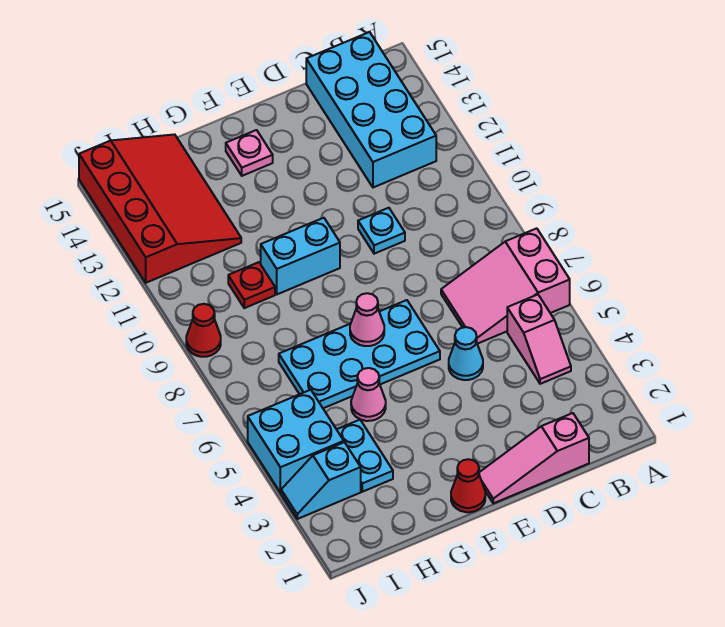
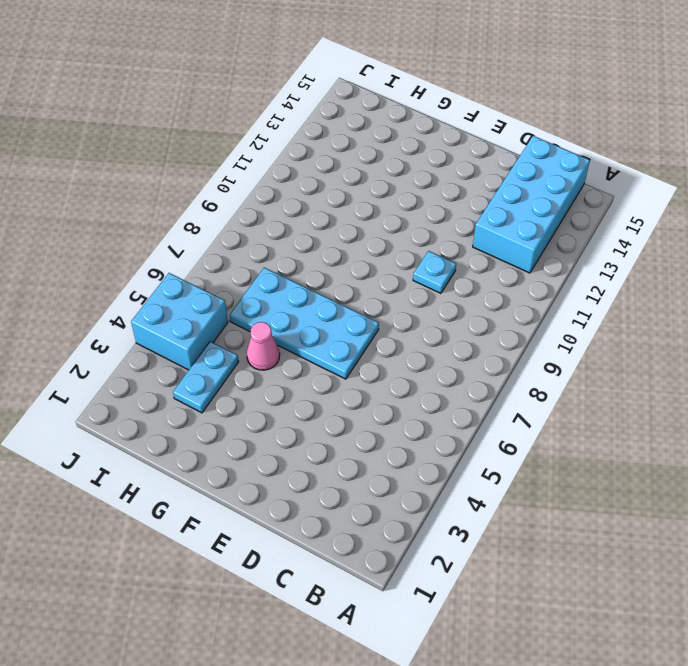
none -> pink slope A6:C7 level 1 top A
none -> pink slope B4:B5 level 1 top 5
none -> pink slope C1:E1 level 1 top C

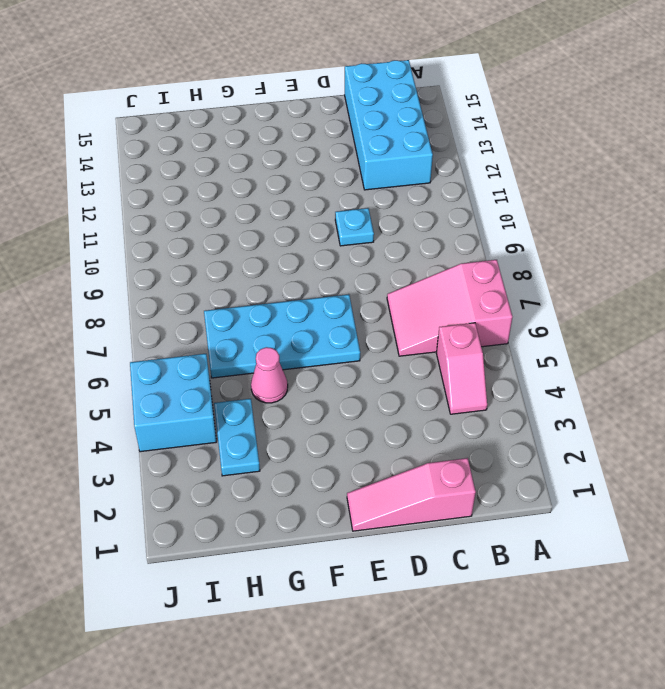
none -> cyan cone D5 level 1
none -> red cone F1 level 1
none -> cyan brick F10:G10 level 1

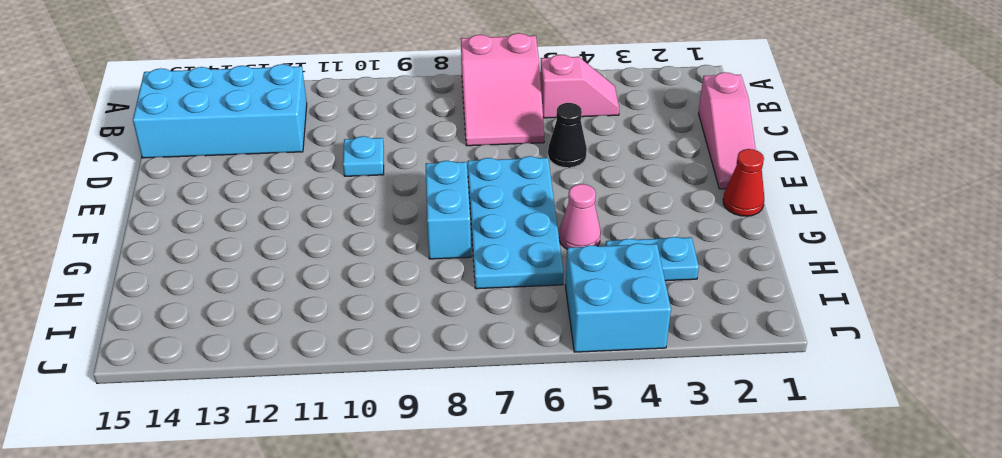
black cone D5 level 1 -> cyan cone D5 level 1
cyan brick F8:G8 level 1 -> cyan brick F10:G10 level 1
none -> pink plate F14 level 1
none -> red plate H10 level 1
none -> red slope H12:J15 level 1 top J

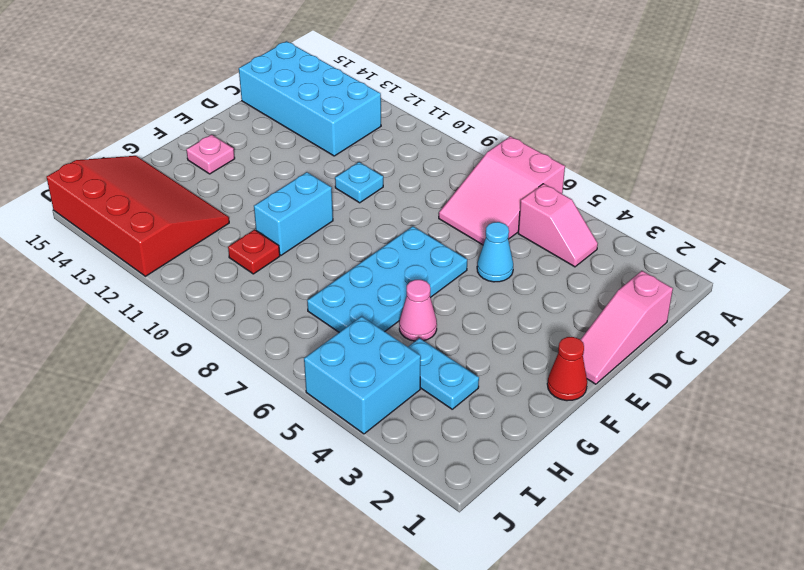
none -> cyan slope I3:J3 level 1 top I
none -> red cone J9 level 1
none -> pink cone F7 level 2

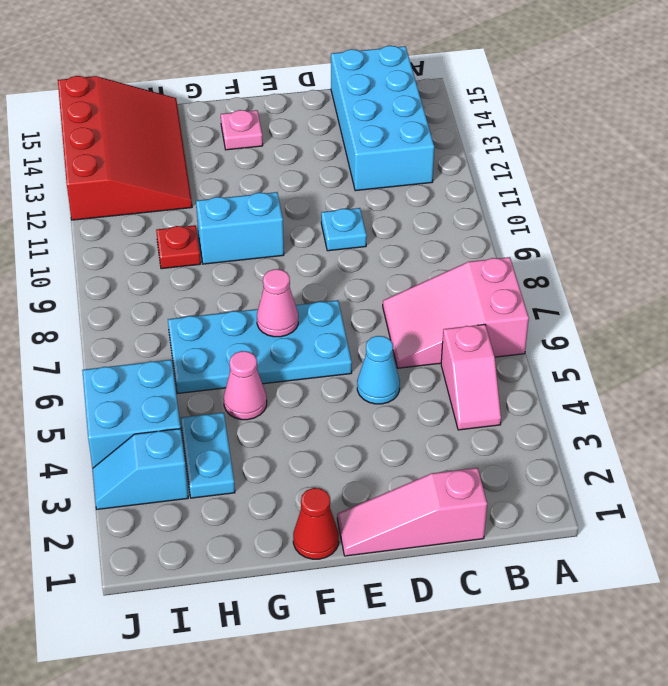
none -> red cone J9 level 1

